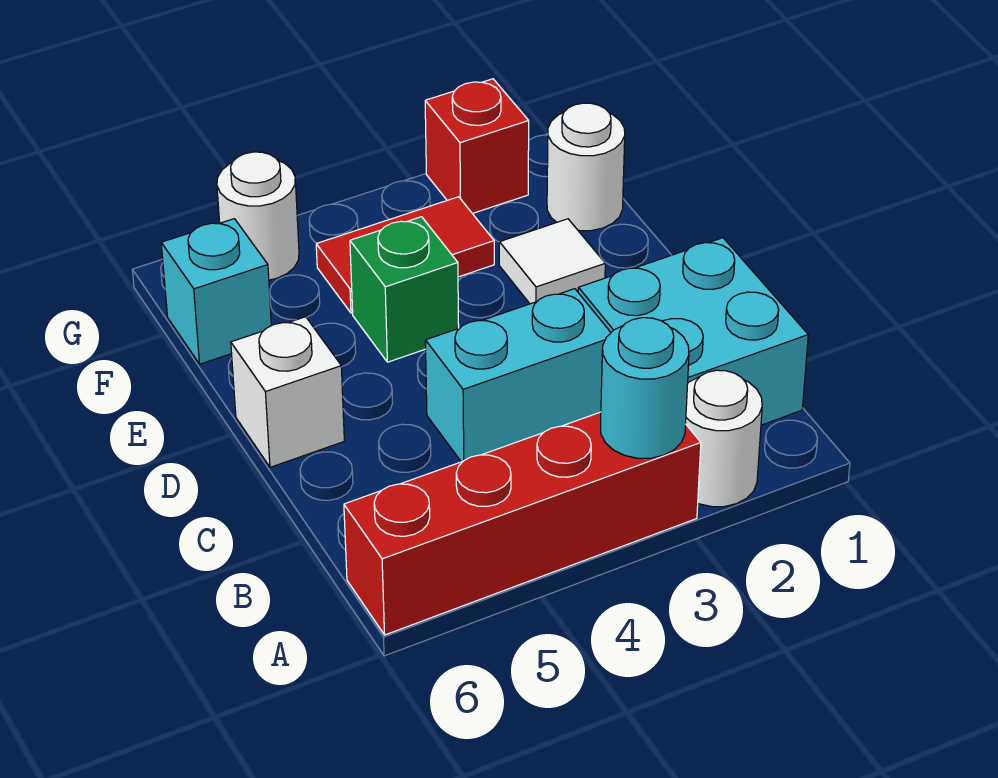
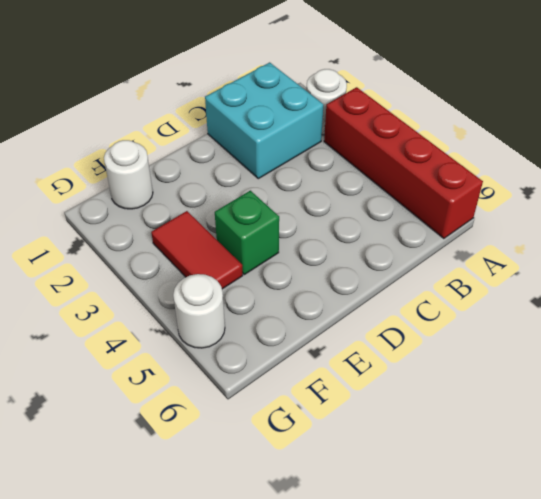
none -> cyan brick C3:C4 level 1
none -> white brick D6 level 1
none -> white tile E2 level 1

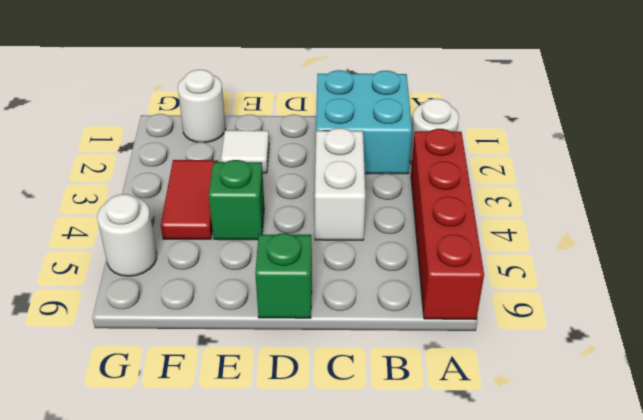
white brick C3:C4 level 1 -> cyan brick C3:C4 level 1
green brick D6 level 1 -> white brick D6 level 1
none -> cyan brick F6 level 1
none -> red brick G2 level 1
none -> cyan round brick A3 level 2

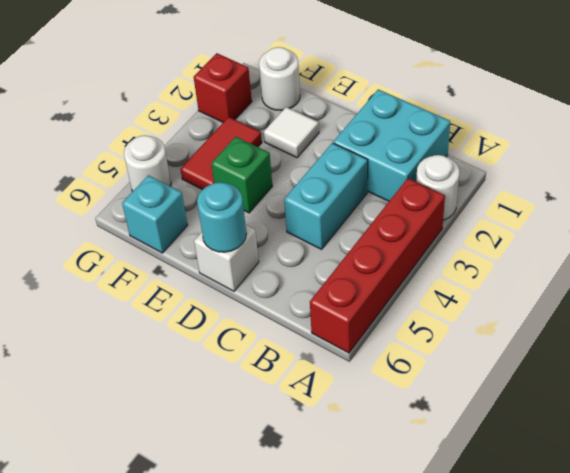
cyan round brick D6 level 2 -> cyan round brick A3 level 2

